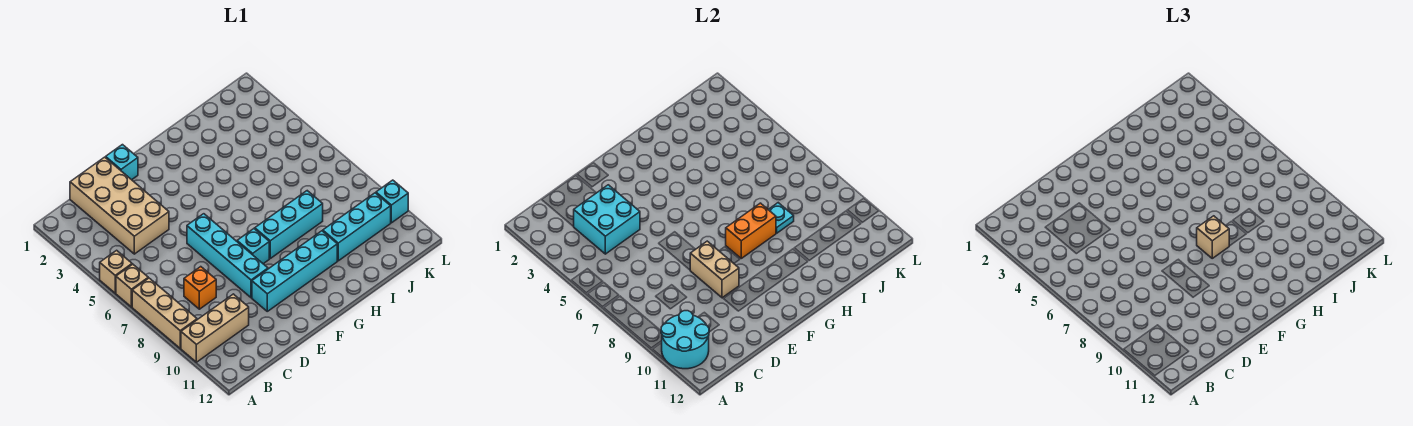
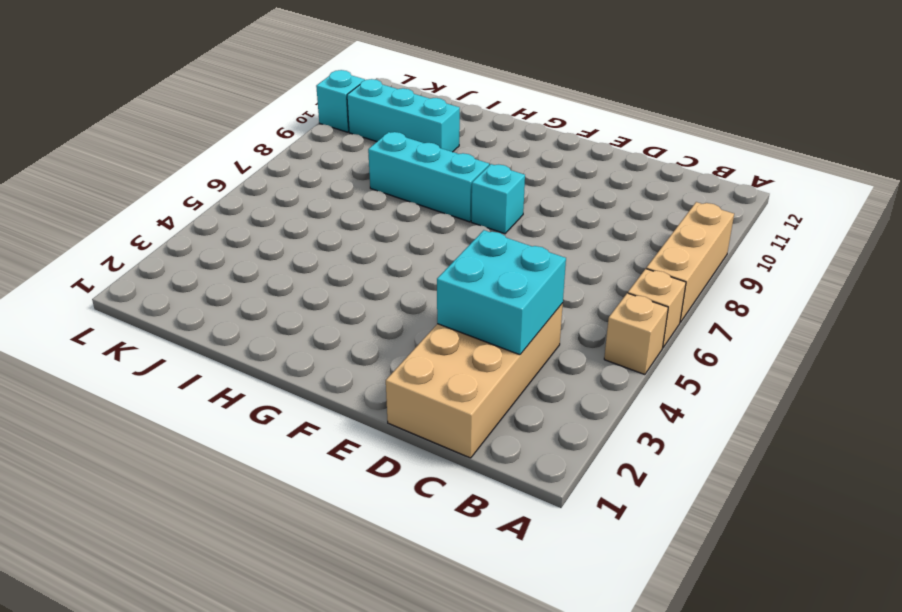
none -> tan brick A10:C10 level 1
none -> orange brick C8 level 1
none -> cyan brick E1 level 1

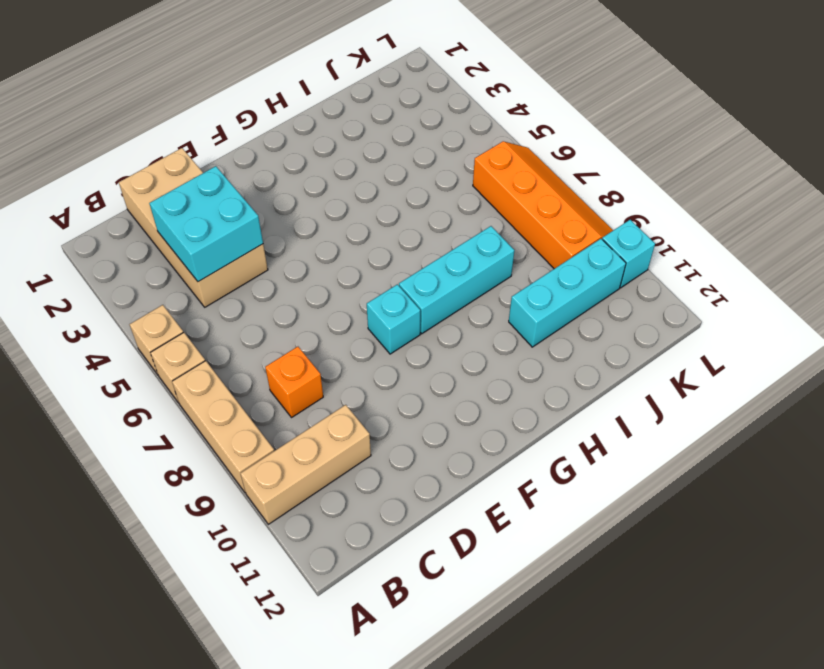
orange slope K6:L9 level 1 top K -> none
none -> cyan brick E1 level 1
none -> cyan brick E6:E9 level 1
none -> cyan brick E10:H10 level 1

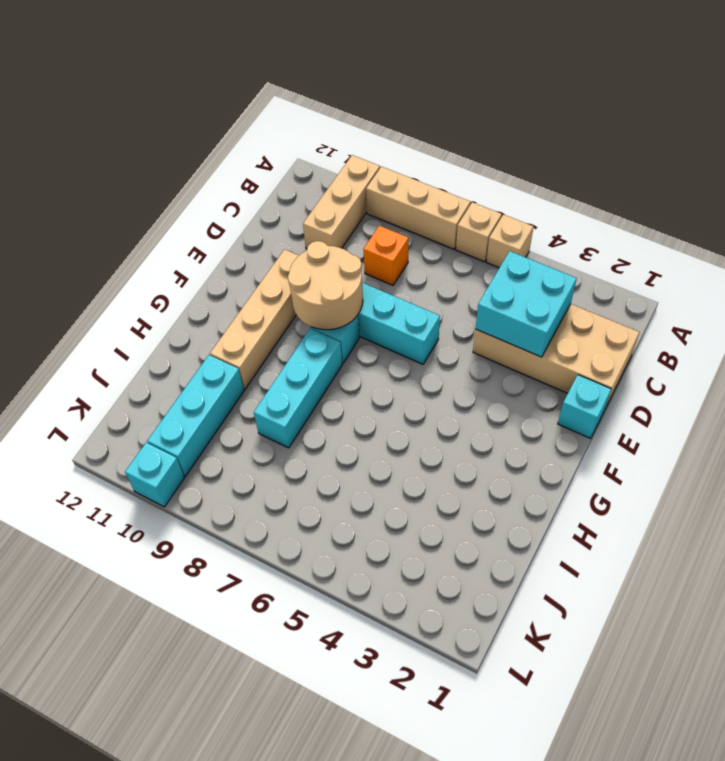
tan round brick E8:F9 level 2 -> tan brick E8:E9 level 2
tan brick E10:H10 level 1 -> cyan brick E10:H10 level 1
none -> cyan round brick A10:B11 level 2
none -> orange brick G8:H8 level 2
none -> cyan plate I8 level 2

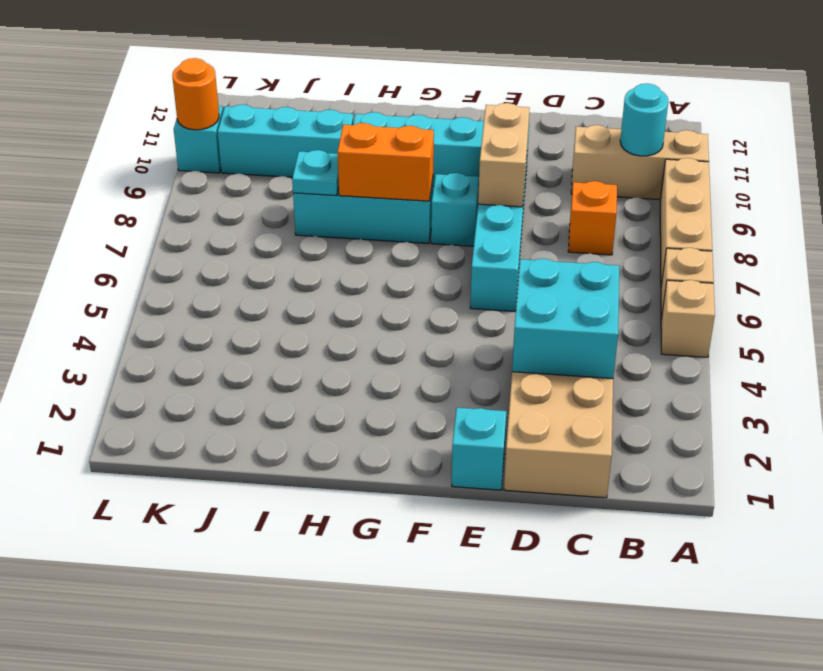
cyan round brick B10 level 2 -> cyan round brick A10:B11 level 2
orange round brick L10 level 2 -> none
none -> tan brick G8 level 3

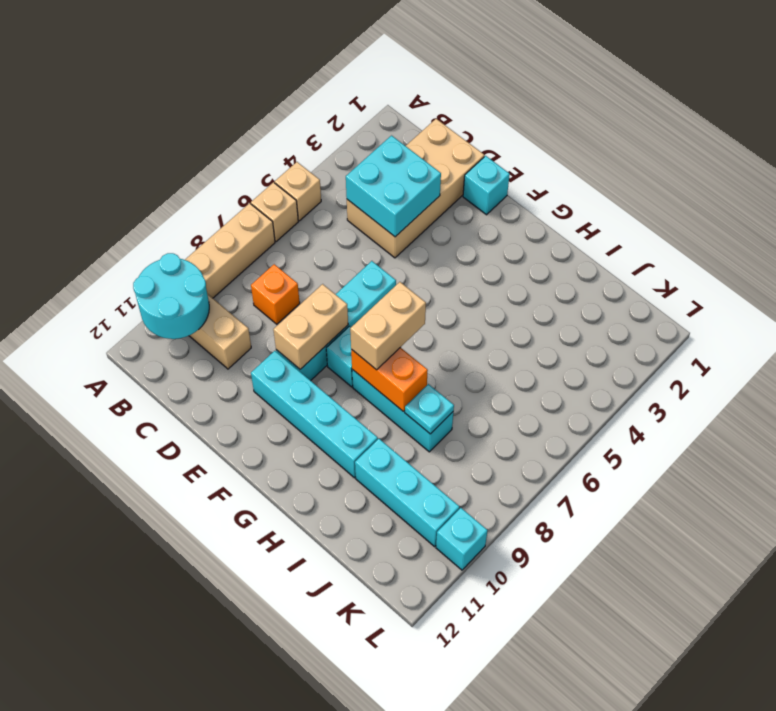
tan brick G7:G8 level 3 -> tan brick G8 level 3

